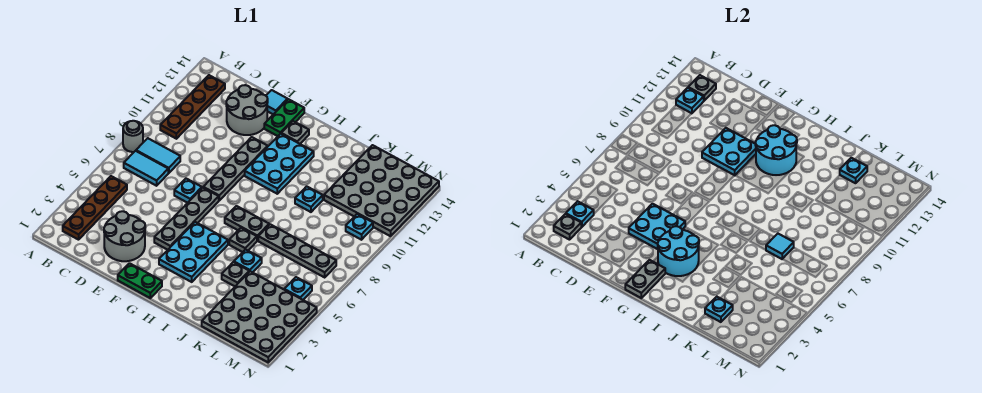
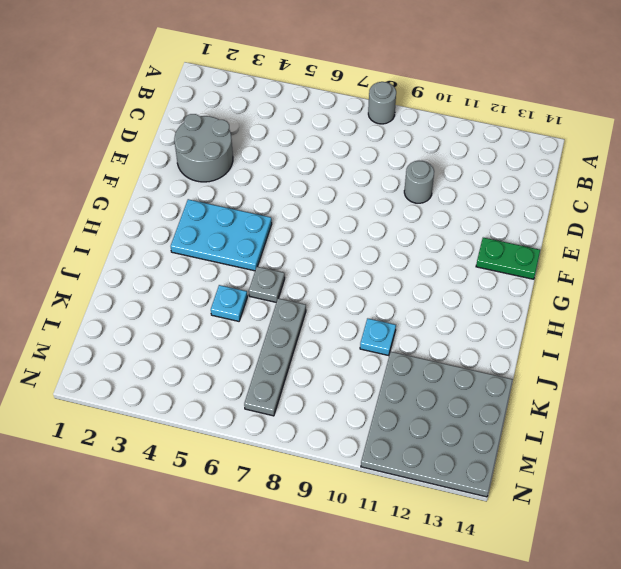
grey round brick D10 level 1 -> none
none -> brown plate B2:B5 level 1
none -> cyan tile B7:C7 level 1
none -> cyan tile B8:C8 level 1
none -> brown plate B10:B13 level 1

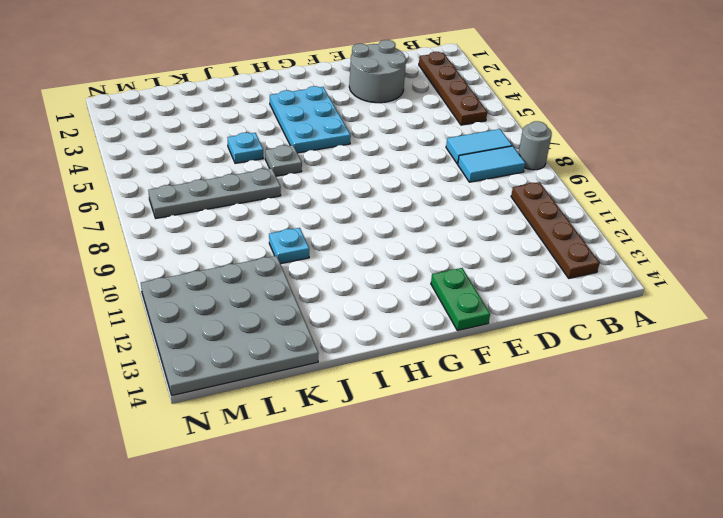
none -> grey round brick D12:E13 level 1
none -> cyan plate E7 level 1
none -> cyan tile E14 level 1
none -> green plate F1:G1 level 1

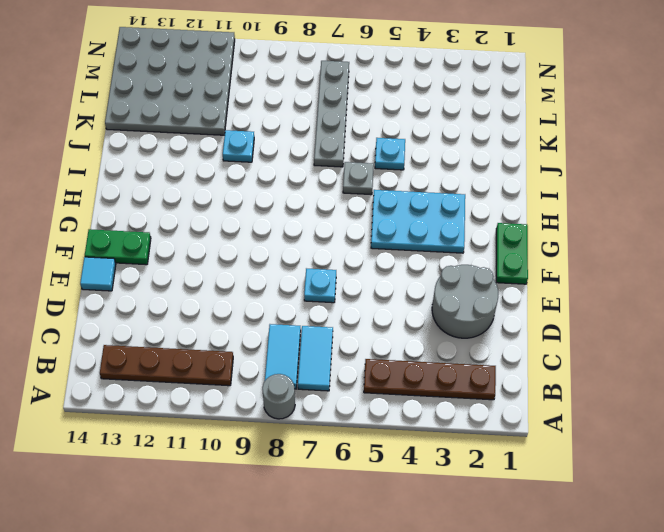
none -> grey round brick D12:E13 level 1
none -> grey plate F4:F7 level 1
none -> grey plate F8:F11 level 1
none -> cyan plate G10:H12 level 1

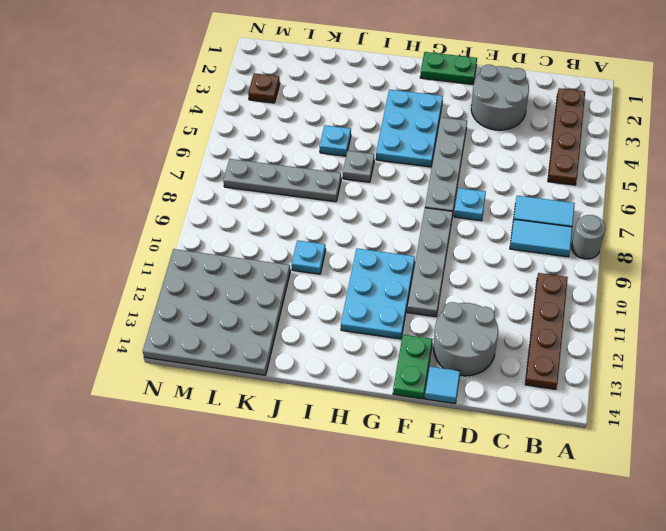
brown plate M3 level 1 -> grey plate K1:N4 level 1
none -> grey plate G13 level 1
none -> grey plate H7:I7 level 1
none -> grey plate J4 level 1
none -> cyan plate M5 level 1

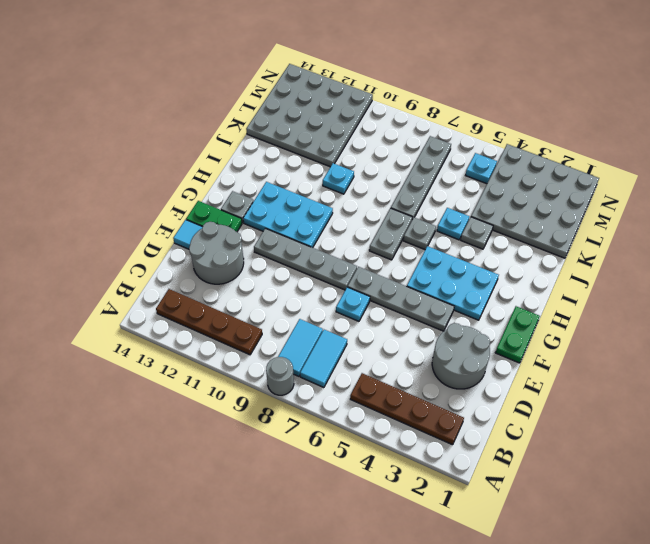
none -> cyan plate M10 level 1
none -> grey plate B2 level 2
none -> cyan plate B3 level 2
none -> cyan plate B12 level 2

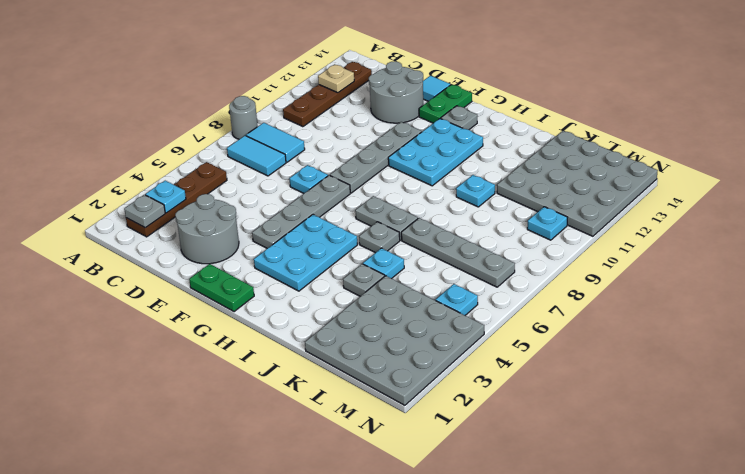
tan plate B12 level 2 -> cyan plate B12 level 2
none -> grey plate B13 level 2
none -> cyan plate E4:F5 level 2
none -> cyan plate E10:F11 level 2
none -> grey plate G1:G2 level 2

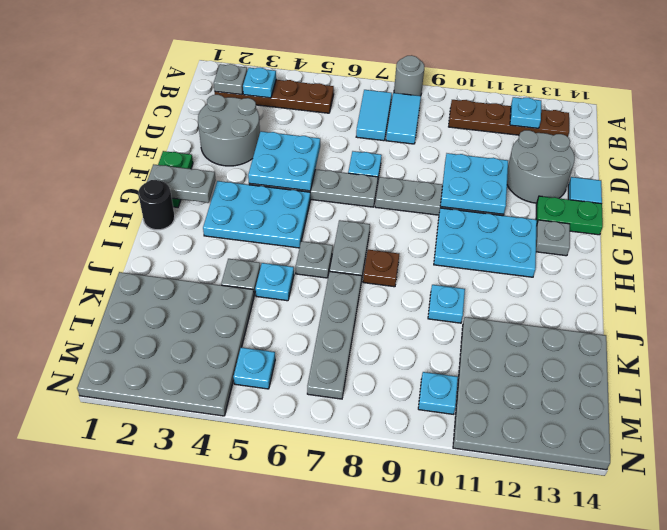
black round brick H1 level 1 -> none
brown plate I8 level 1 -> none
none -> grey plate B13 level 2
none -> cyan round brick G3:H4 level 2
none -> cyan round brick G11:H12 level 2
none -> cyan plate K2 level 2

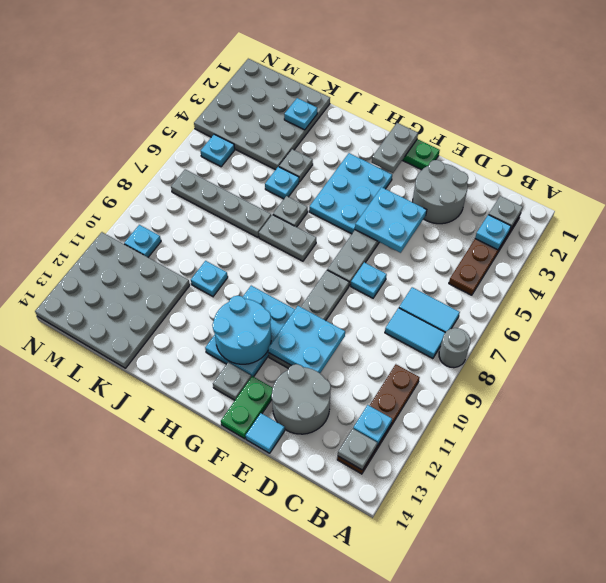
none -> cyan round brick G3:H4 level 2
none -> cyan tile K7 level 2
none -> cyan plate K13 level 2

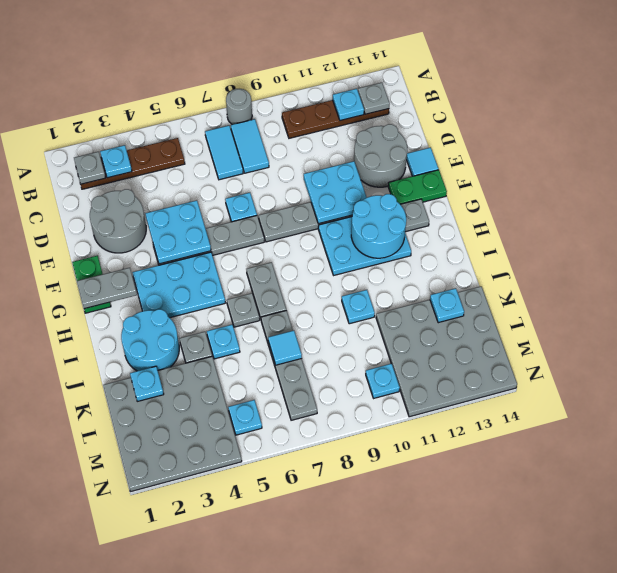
cyan round brick I2:J3 level 1 -> cyan round brick G3:H4 level 2

